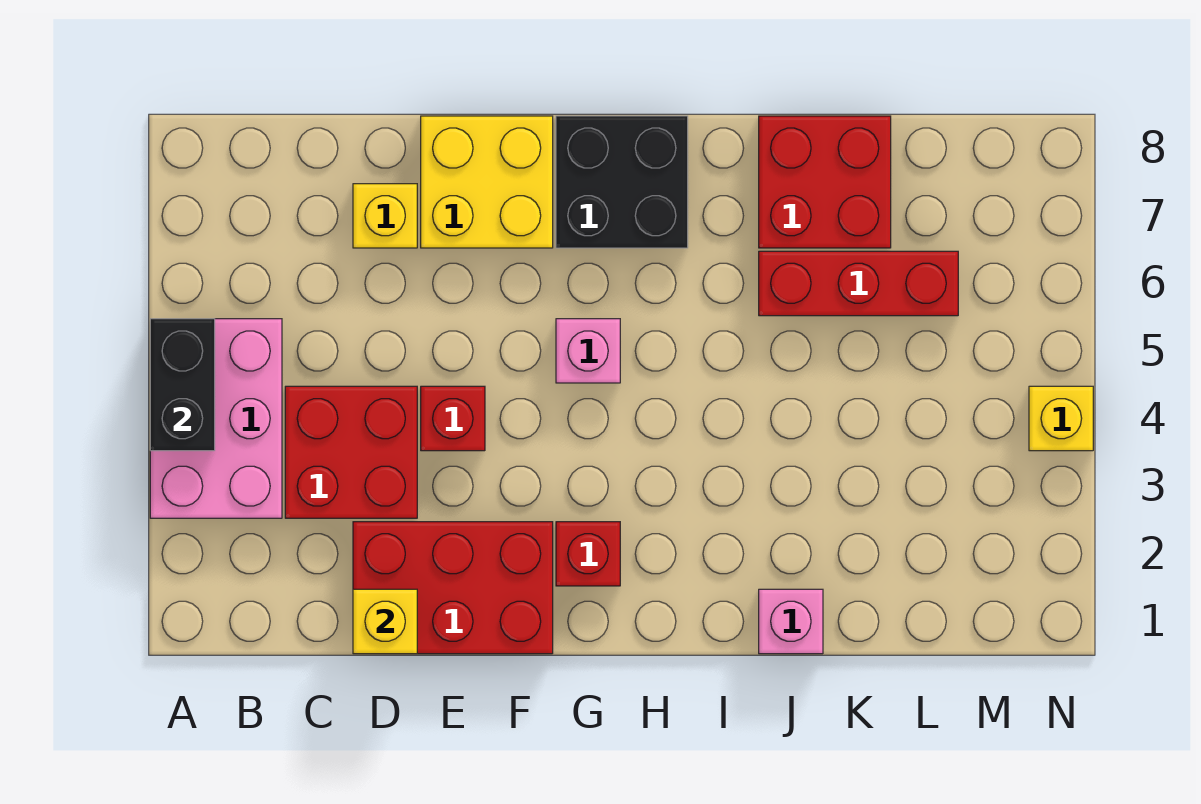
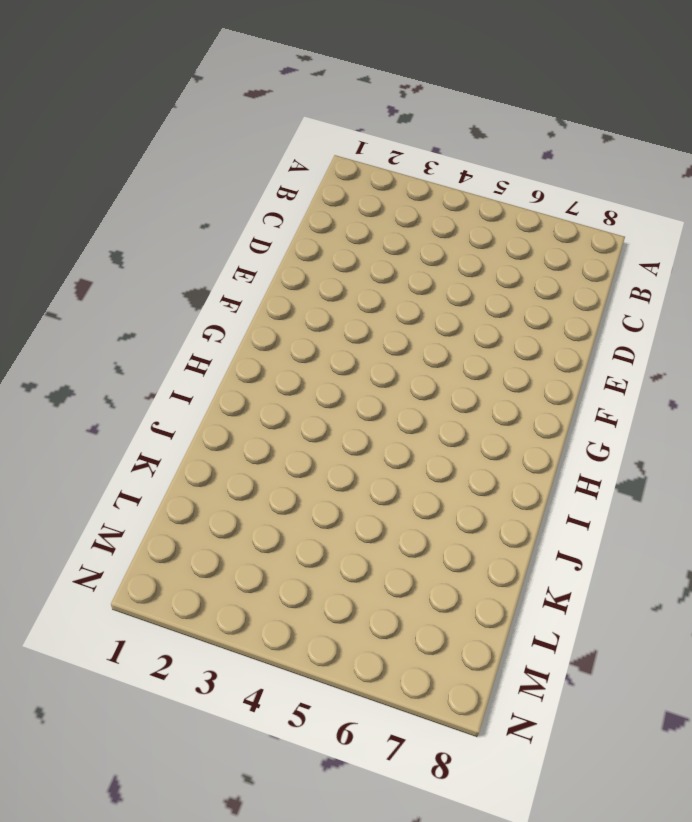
none -> pink brick A3:B5 level 1
none -> red brick C3:D4 level 1
none -> red brick D1:F2 level 1

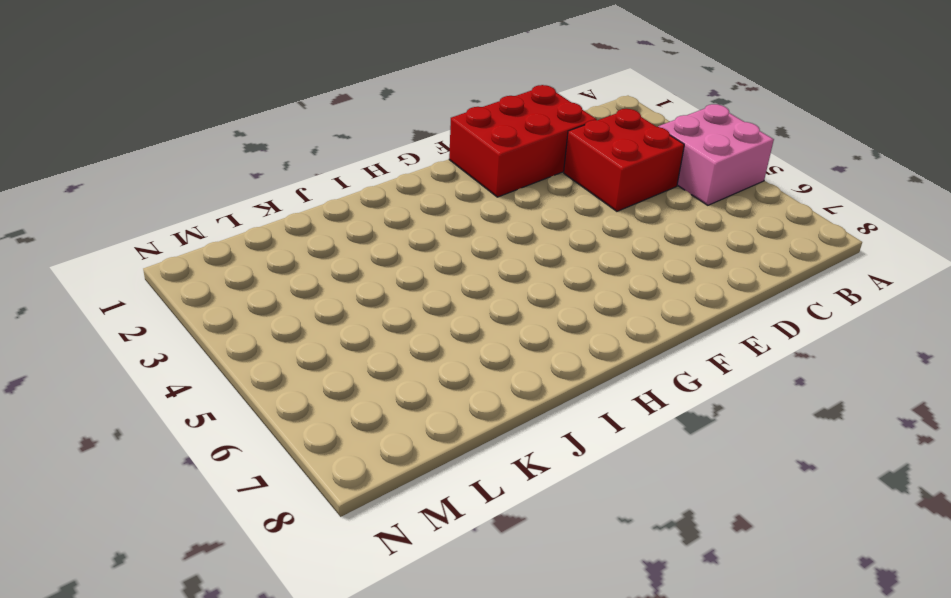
pink brick A4:B5 level 1 -> pink brick A3:B5 level 1
none -> yellow brick D7 level 1
none -> red brick E4 level 1
none -> yellow brick E7:F8 level 1

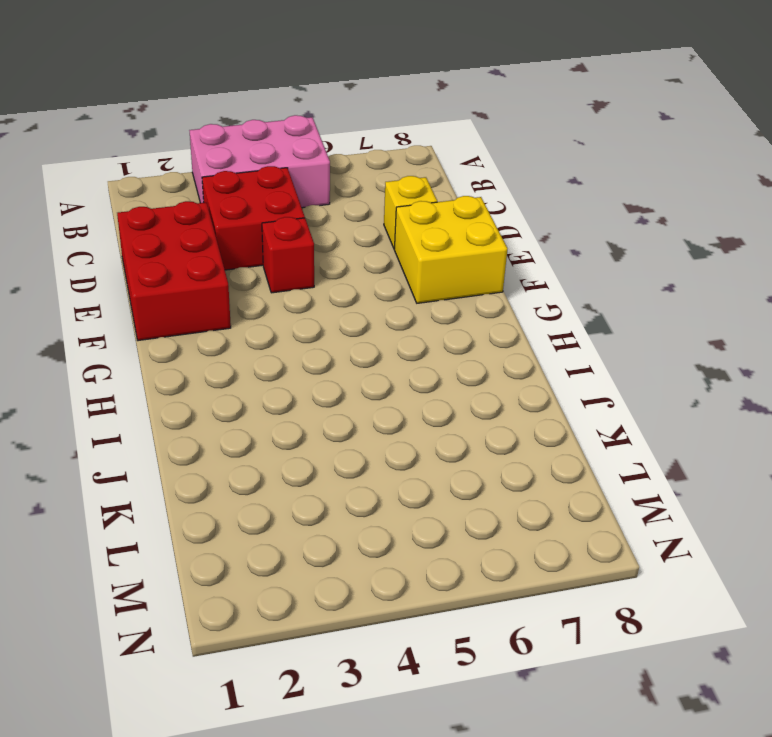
none -> red brick G2 level 1
none -> pink brick G5 level 1
none -> black brick G7:H8 level 1

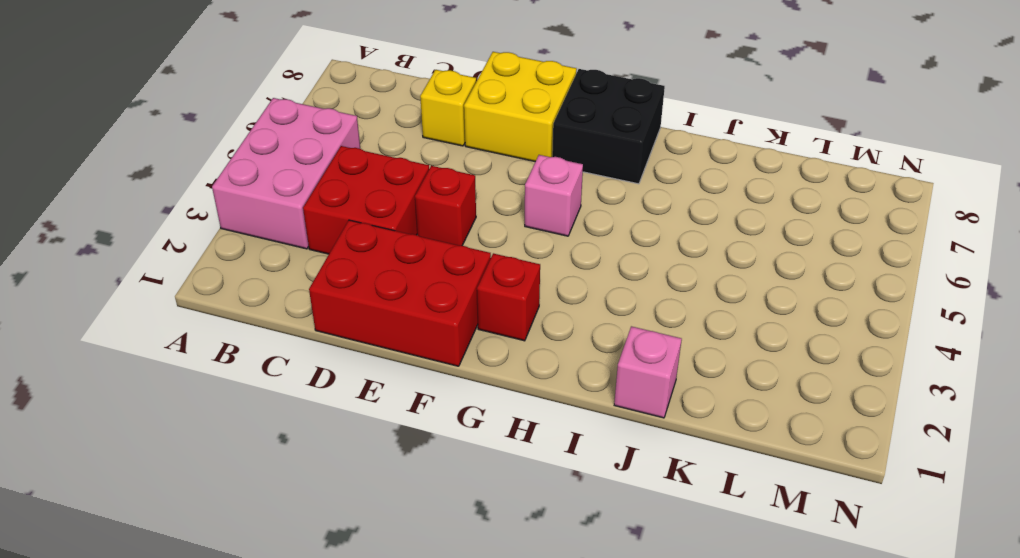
none -> red brick J6:L6 level 1
none -> red brick J7:K8 level 1
none -> yellow brick N4 level 1

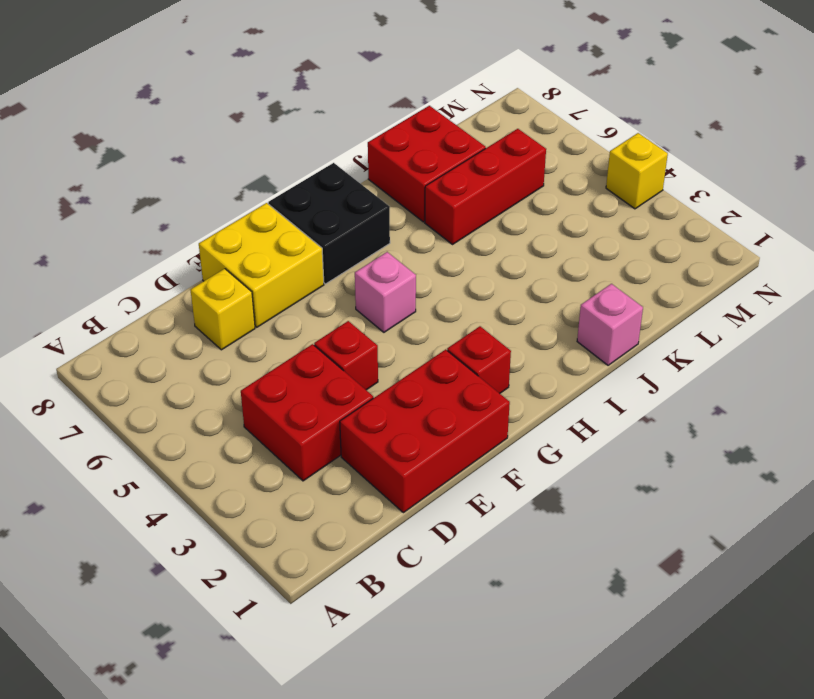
none -> pink brick A3:B5 level 1
none -> black brick A4:A5 level 2
none -> yellow brick D1 level 2

